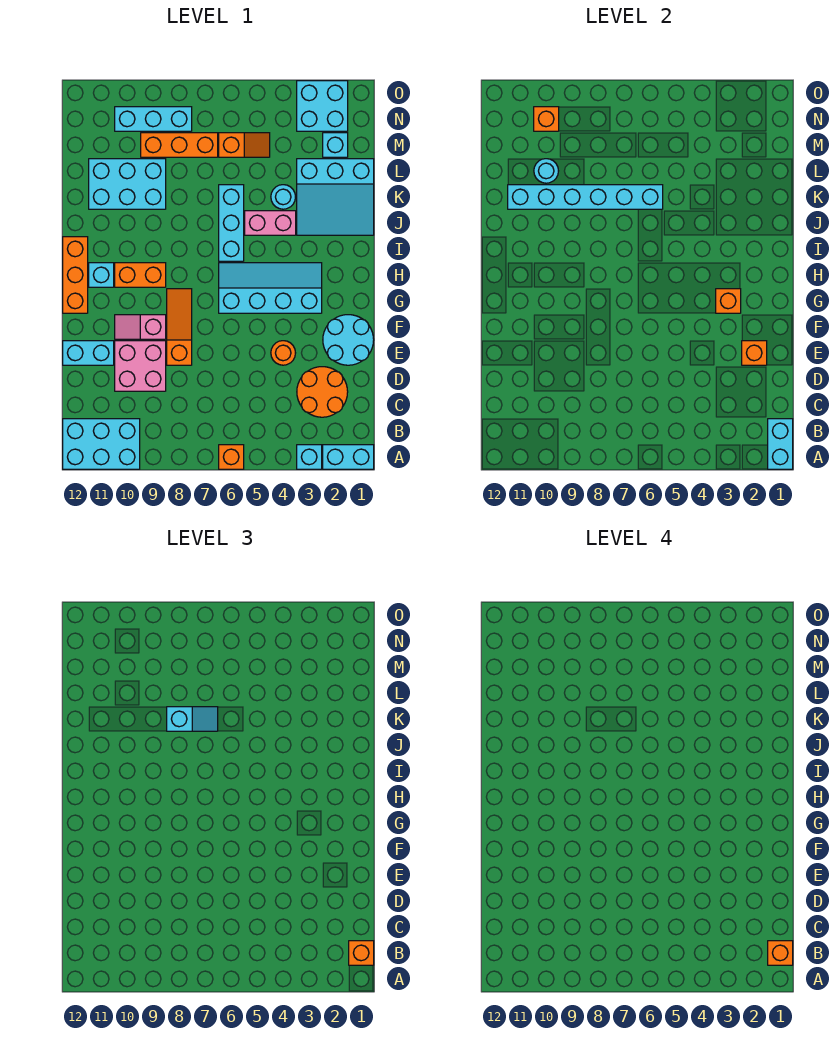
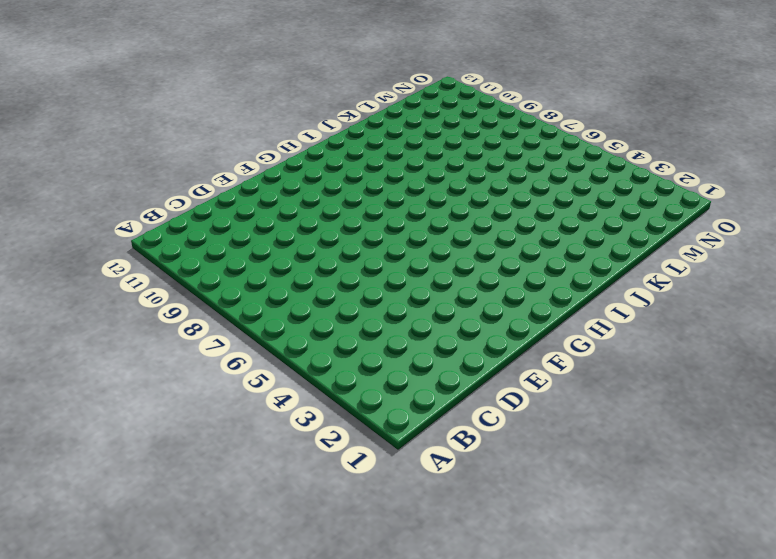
none -> cyan brick A1:A2 level 1
none -> cyan brick A3 level 1
none -> orange brick A6 level 1
none -> cyan brick A10:B12 level 1

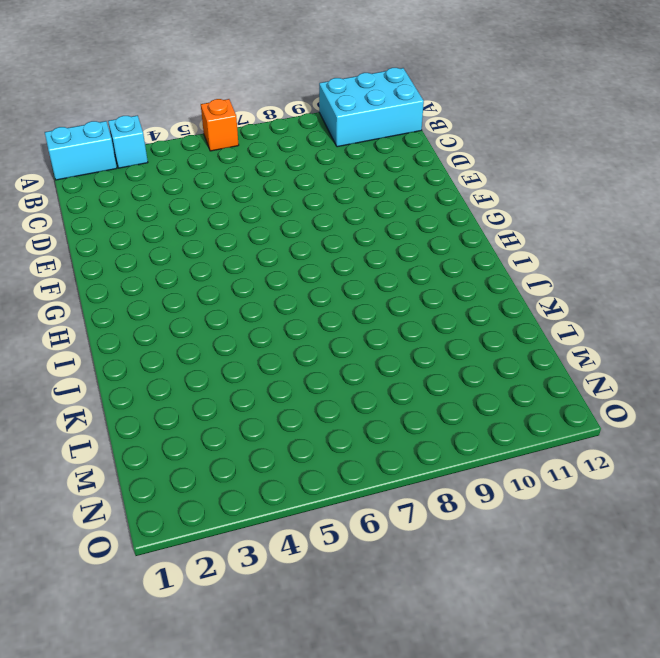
none -> orange round brick C2:D3 level 1
none -> pink brick D9:E10 level 1
none -> cyan round brick E1:F2 level 1
none -> orange round brick E4 level 1

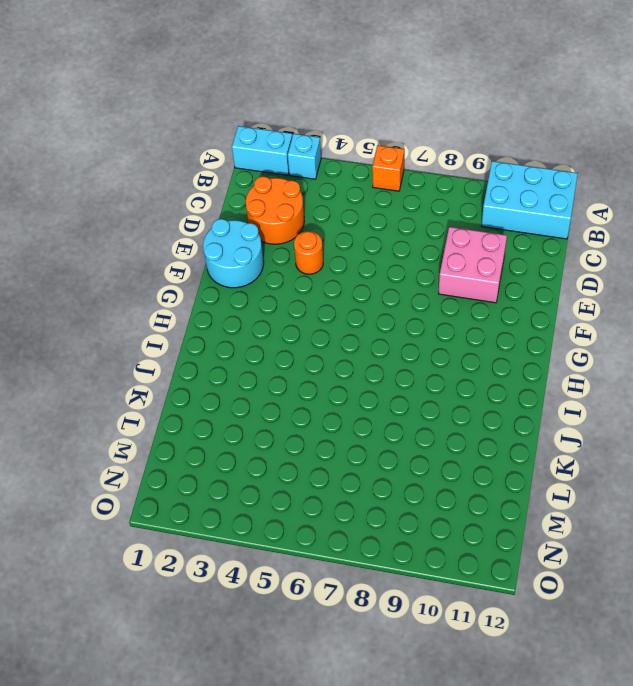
none -> orange slope E8:G8 level 1 top E
none -> cyan brick E11:E12 level 1
none -> pink slope F9:F10 level 1 top 9
none -> cyan slope G3:H6 level 1 top G

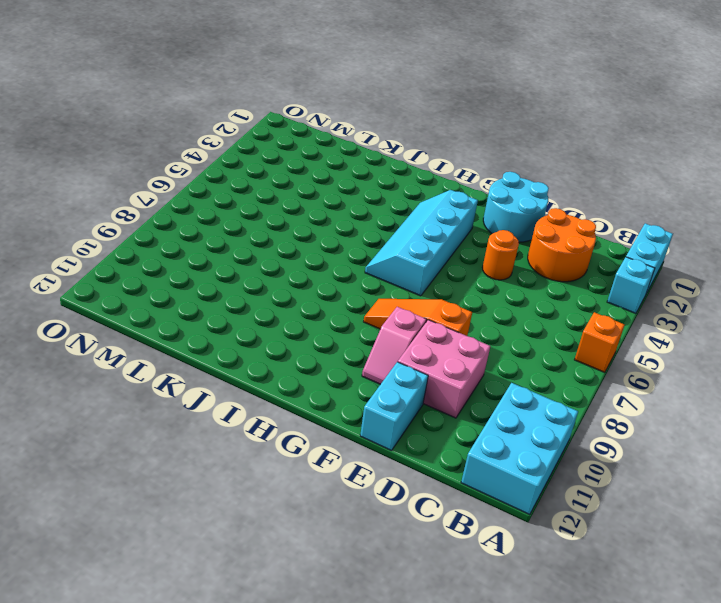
none -> orange brick G12:I12 level 1
none -> orange brick H9:H10 level 1
none -> cyan brick H11 level 1
none -> cyan brick I6:K6 level 1

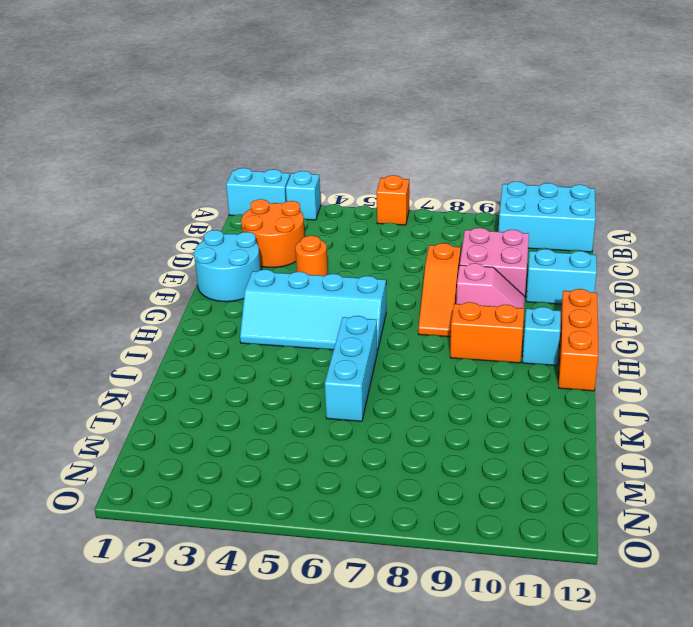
none -> cyan slope J1:L3 level 1 top L
none -> pink brick J4:J5 level 1
none -> cyan round brick K4 level 1
none -> cyan brick K9:L11 level 1

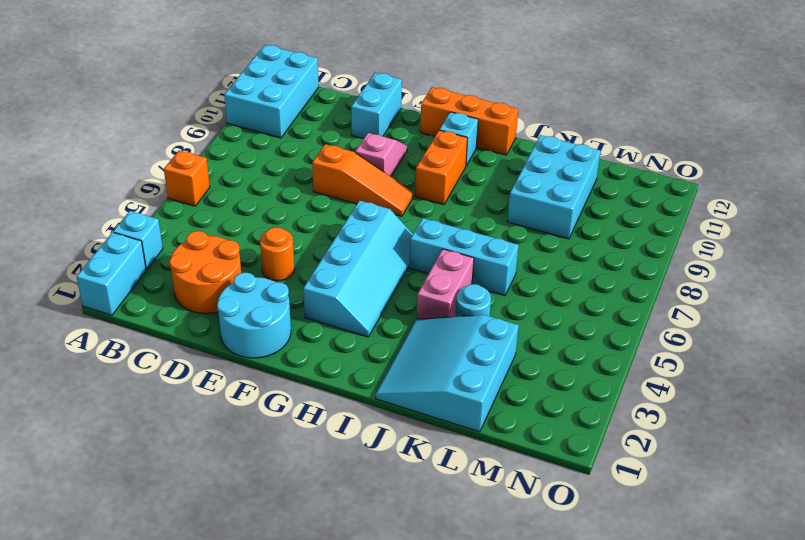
none -> pink brick D9:E10 level 1
none -> cyan brick M2 level 1
none -> orange slope M5:M6 level 1 top 6
none -> orange brick M7:M9 level 1

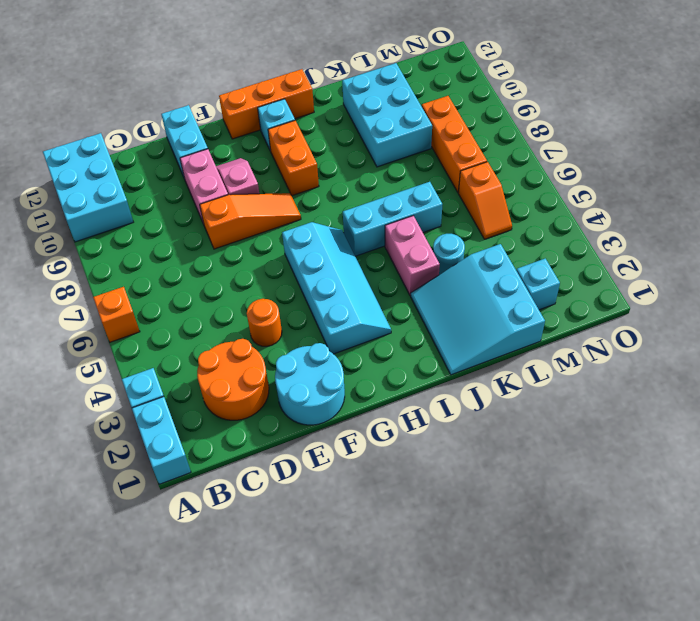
pink brick E9:E10 level 1 -> pink brick D9:E10 level 1
none -> cyan brick N2:O3 level 1
none -> cyan brick N8:N10 level 1
none -> cyan brick A1:B1 level 2
none -> orange brick E2 level 2

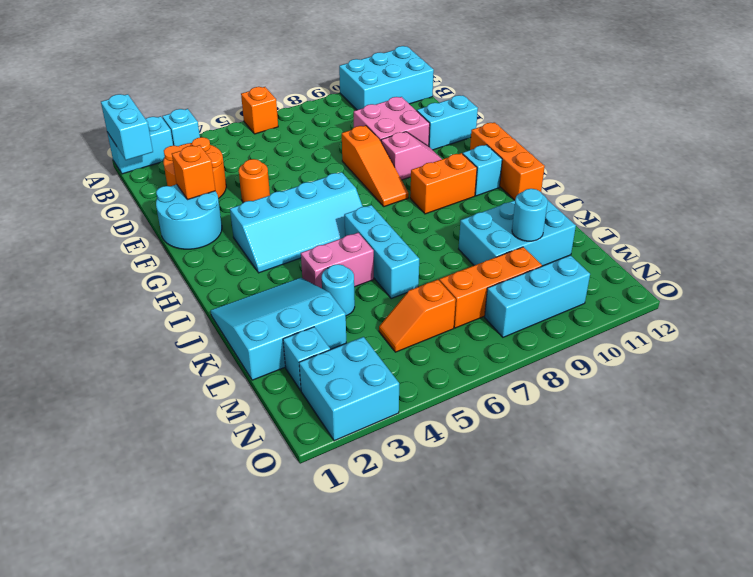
none -> orange brick G3 level 2
none -> cyan brick K6:K11 level 2
none -> orange brick N10 level 2
none -> orange brick B1 level 3

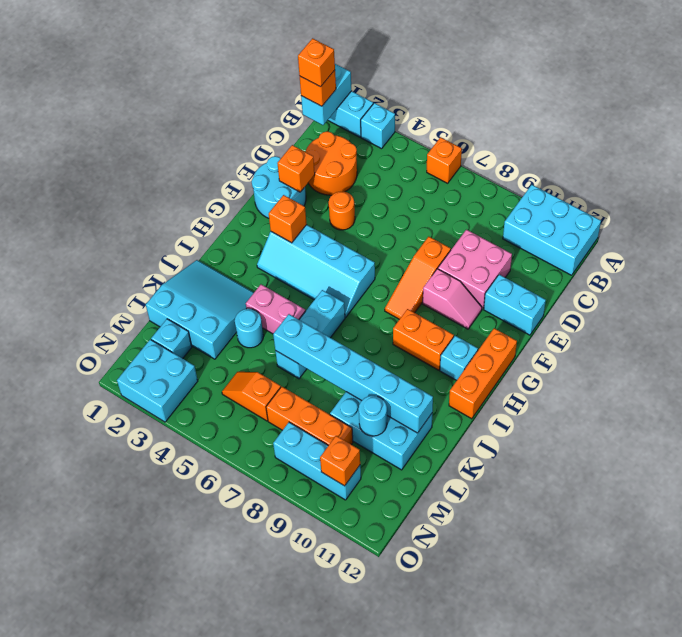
none -> cyan slope K7:K8 level 3 top 8

